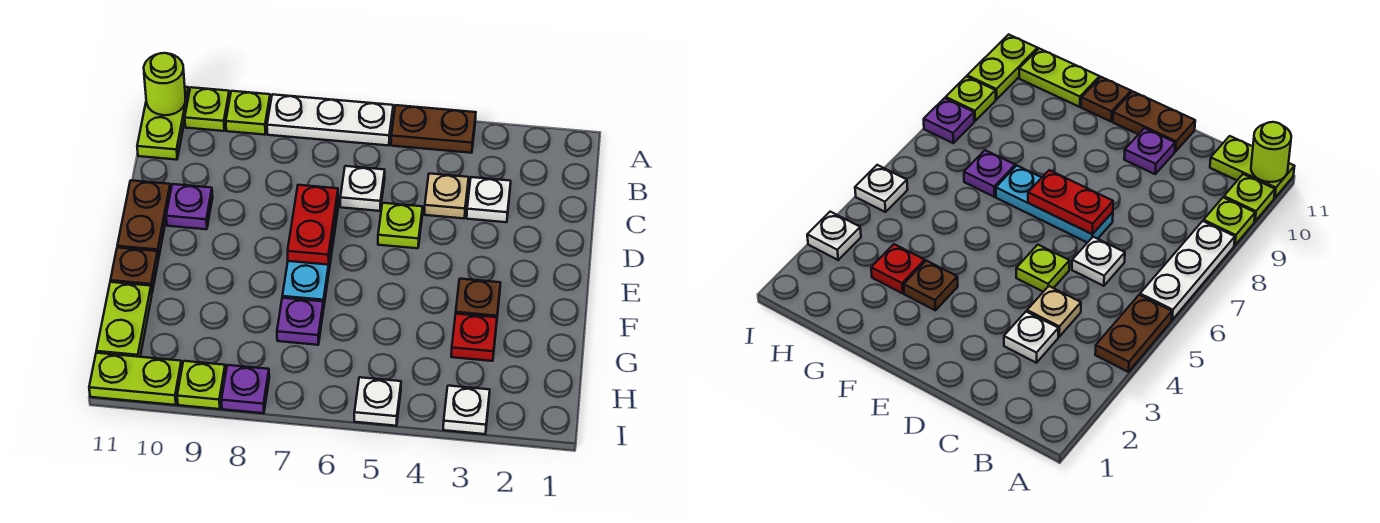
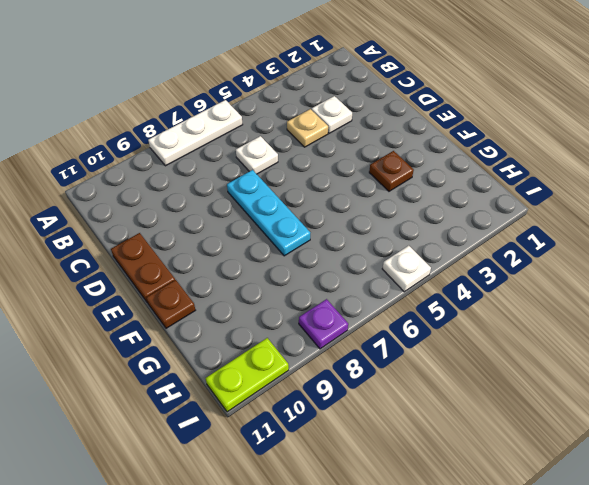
none -> brown plate A4:A5 level 1
none -> lime plate A9 level 1
none -> lime plate A10 level 1

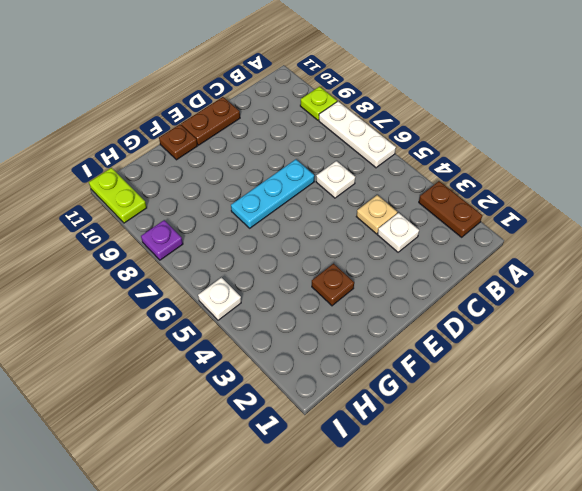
brown plate A2:A3 level 1 -> brown plate A4:A5 level 1
none -> lime plate A10 level 1
none -> lime plate A11:B11 level 1
none -> lime plate D5 level 1

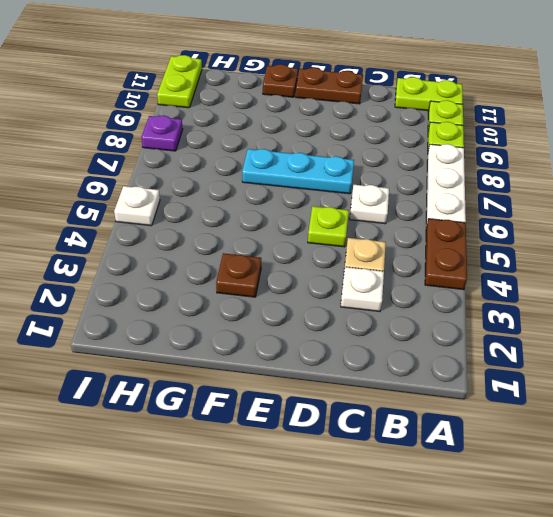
none -> purple plate D10 level 1
none -> red plate G3 level 1
none -> purple plate G7 level 1

